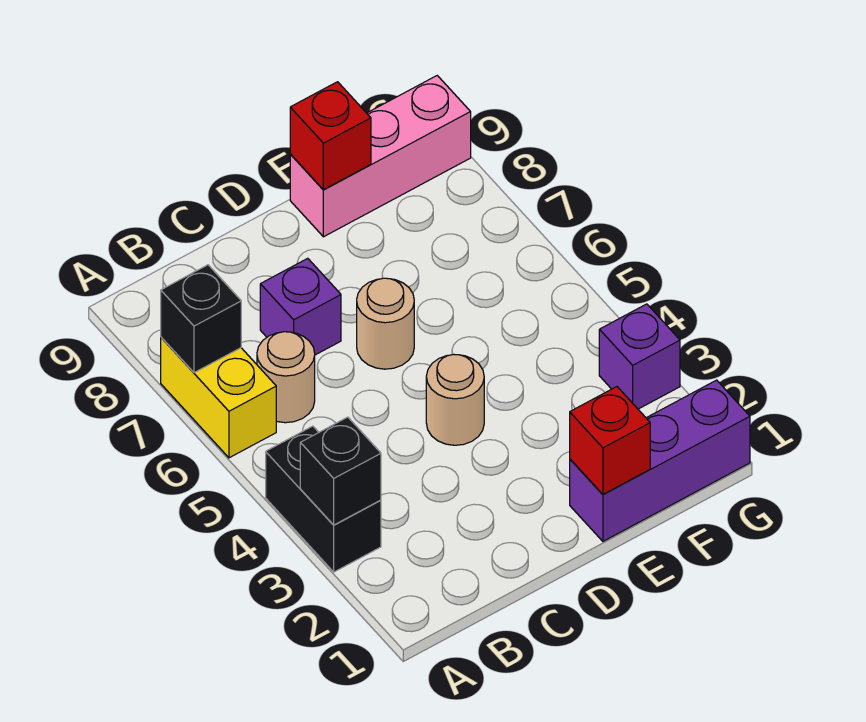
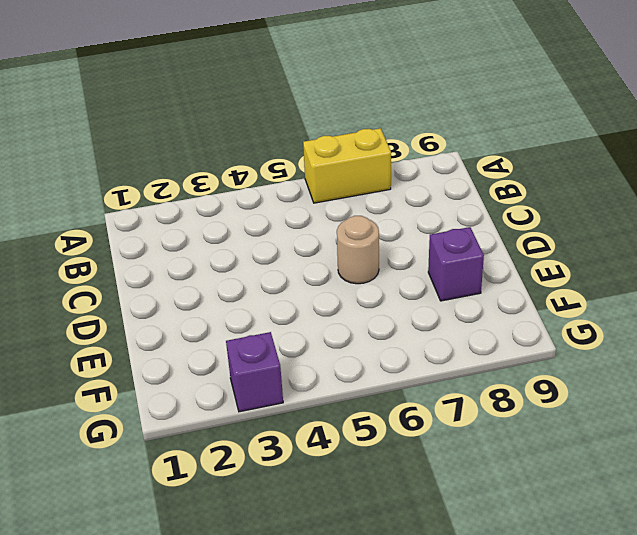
purple brick E8 level 1 -> purple brick C7 level 1
none -> black brick A3:A4 level 1
none -> tan round brick B6 level 1
none -> tan round brick D4 level 1

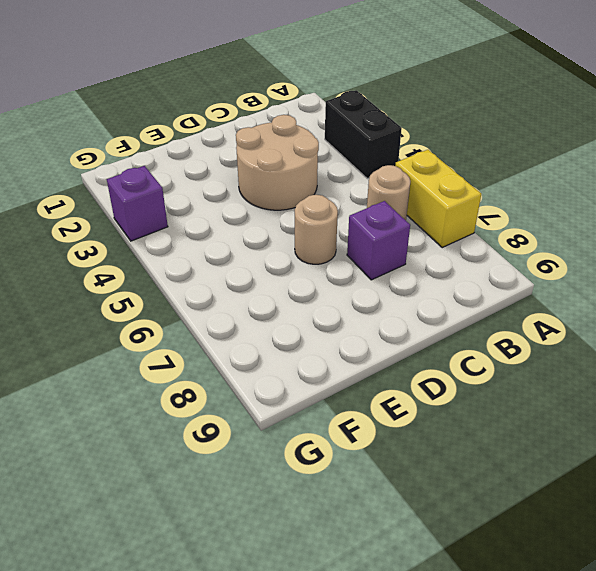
tan round brick C3:D4 level 1 -> tan round brick D4 level 1
none -> purple brick E1:G1 level 1
none -> pink brick E9:G9 level 1
none -> black brick A3 level 2

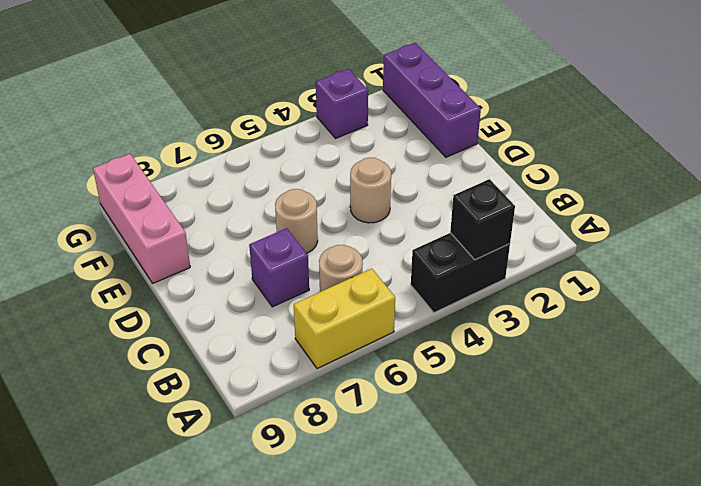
none -> black brick A7 level 2
none -> red brick E1 level 2
none -> red brick E9 level 2

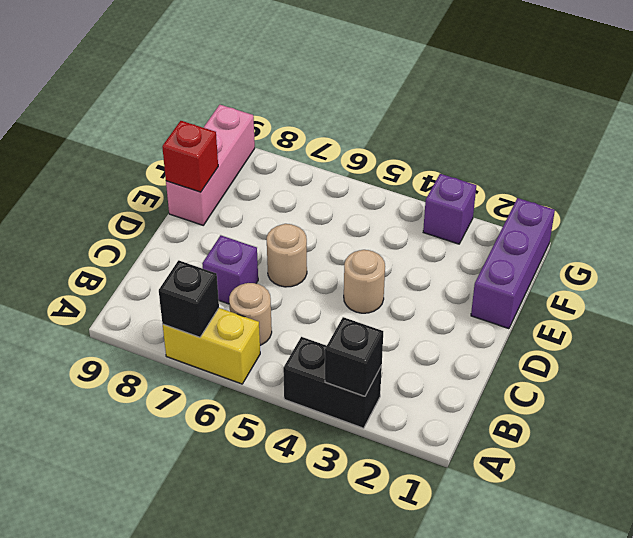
none -> red brick E1 level 2

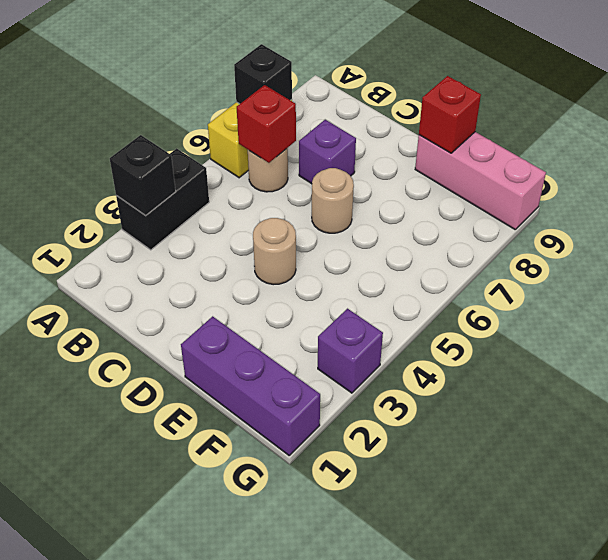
red brick B6 level 2 -> red brick E1 level 2

